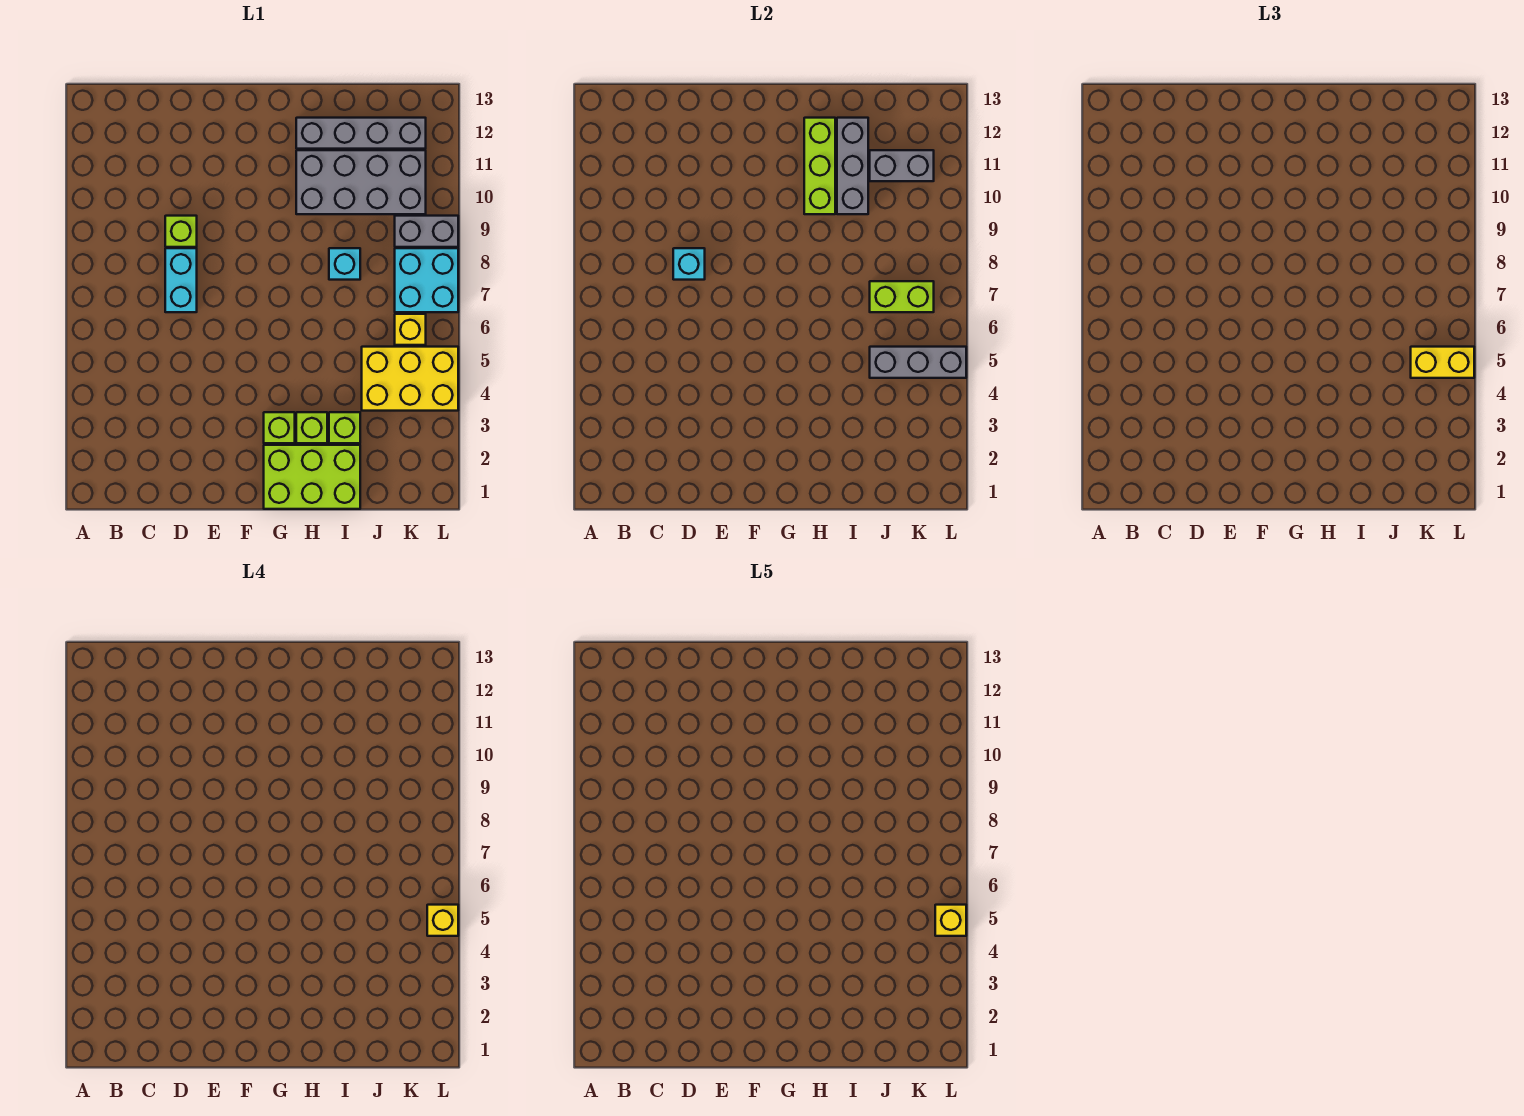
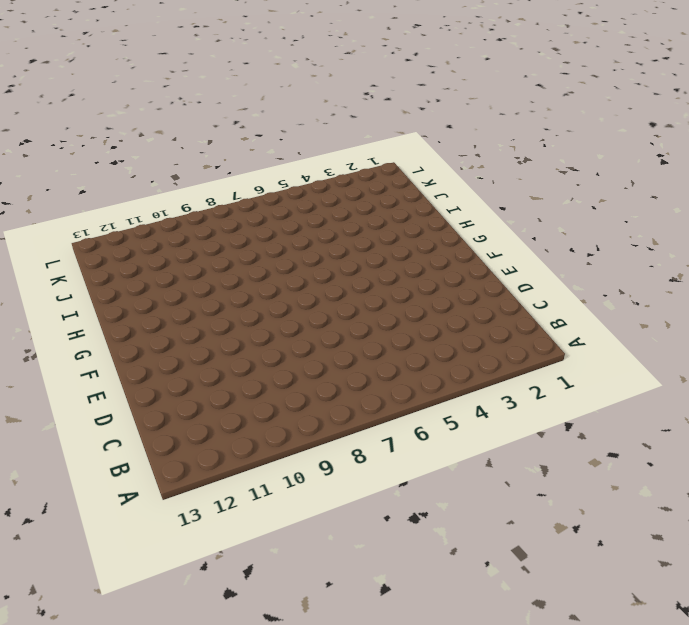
none -> cyan brick D7:D8 level 1
none -> lime brick D9 level 1
none -> lime brick G1:I2 level 1

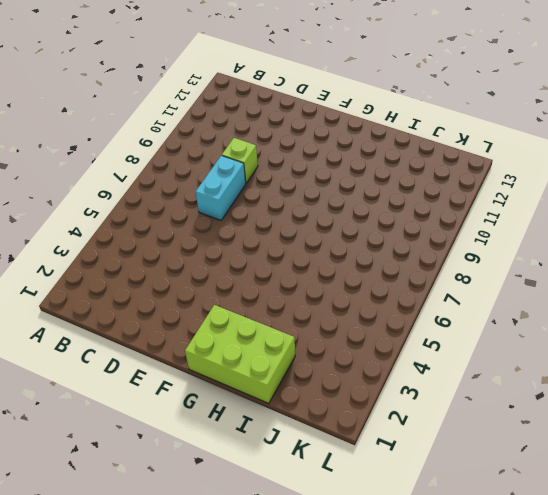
none -> lime brick G3 level 1
none -> lime brick H3 level 1
none -> grey brick H10:K11 level 1

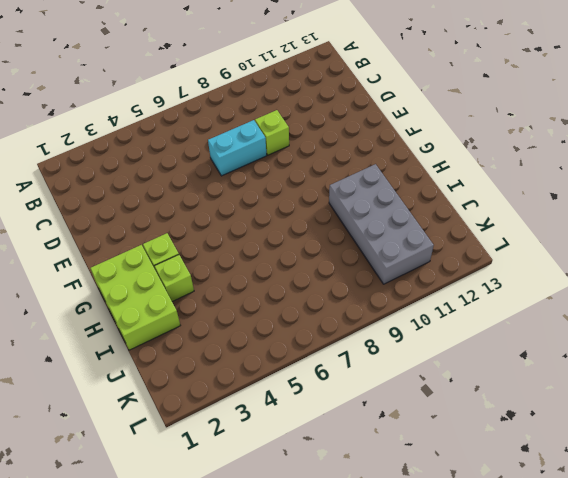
none -> grey brick H12:K12 level 1
none -> lime brick I3 level 1
none -> cyan brick I8 level 1

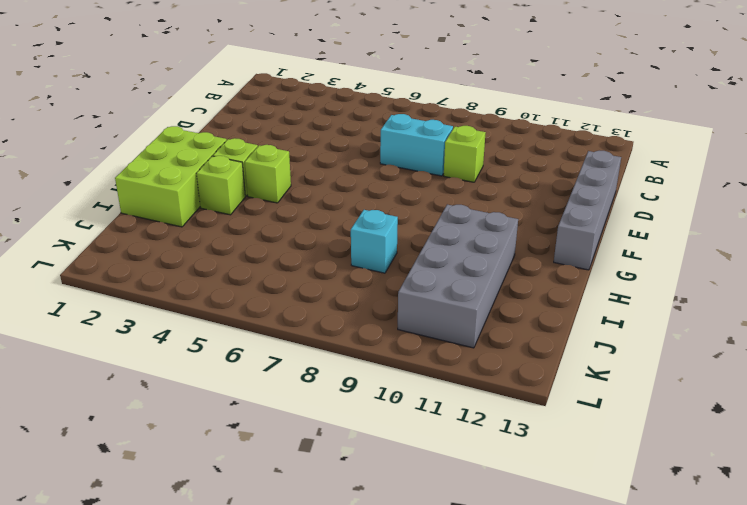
grey brick D13:G13 level 1 -> grey brick H12:K12 level 1
lime brick G4 level 1 -> lime brick I3 level 1
none -> yellow brick J4:L5 level 1
none -> yellow brick K6 level 1
none -> cyan brick K7:L8 level 1

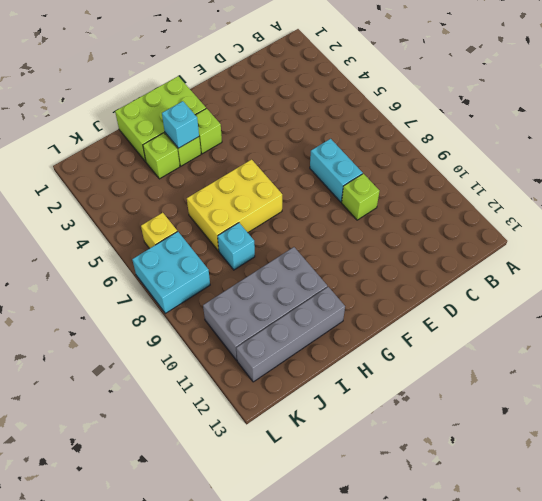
yellow brick G6:I7 level 1 -> yellow brick J4:L5 level 1
cyan brick H3 level 2 -> cyan brick D8 level 2
none -> grey brick K9:L9 level 1
none -> lime brick H10:H12 level 2
none -> grey brick I10:I12 level 2

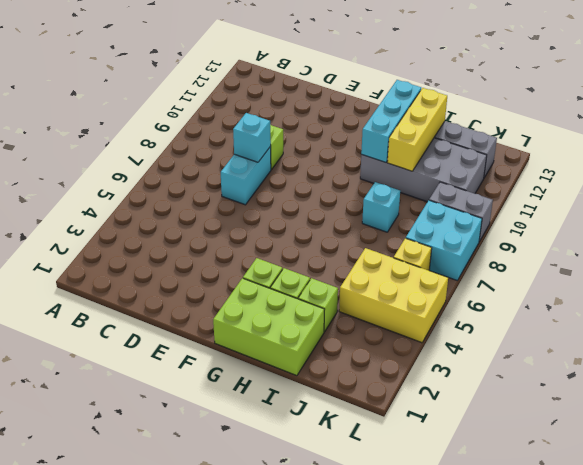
cyan brick H10:H12 level 2 -> lime brick H10:H12 level 2
yellow brick I10:I12 level 2 -> grey brick I10:I12 level 2
none -> grey brick J5:L5 level 2
none -> lime brick J7:K7 level 2
none -> grey brick J11:K11 level 2

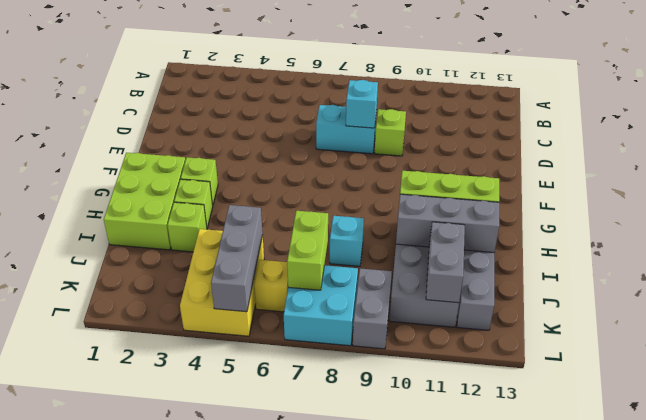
none -> yellow brick K5:L5 level 3
none -> yellow brick L5 level 4
none -> yellow brick L5 level 5

